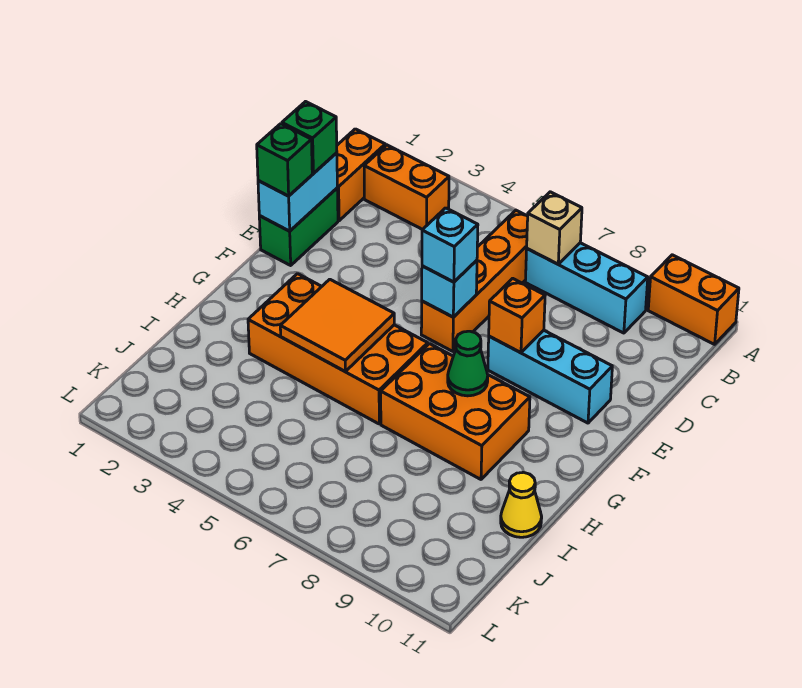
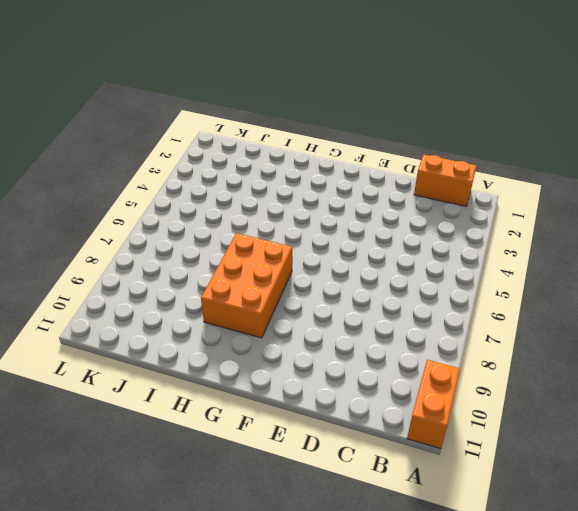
none -> orange brick B2:B3 level 1
none -> orange brick B6:E6 level 1
none -> cyan brick B7:B9 level 1

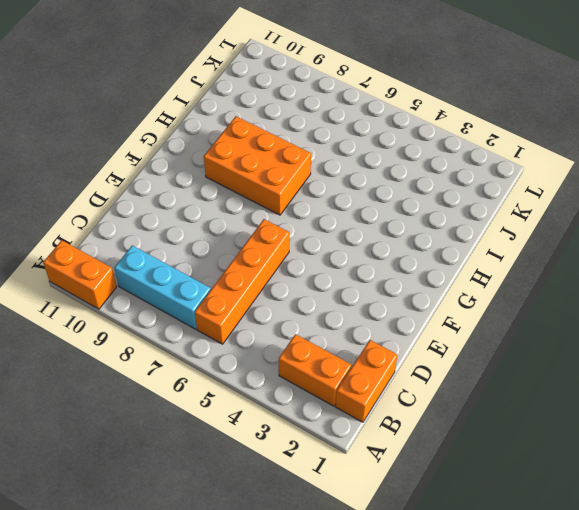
none -> green brick D1:E1 level 1
none -> cyan brick E8:E10 level 1
none -> orange brick G3:H6 level 1

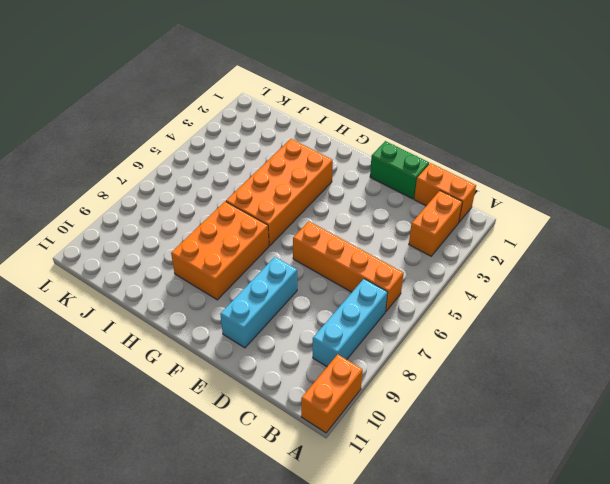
none -> yellow cone I11 level 1
none -> tan brick B7 level 2
none -> cyan brick D1:E1 level 2

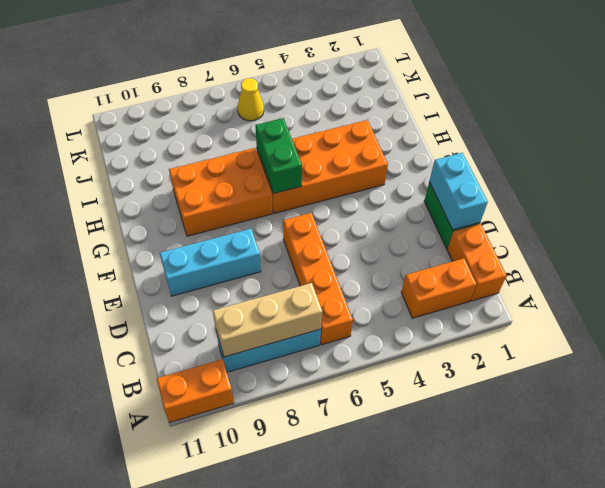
tan brick B7:B9 level 2 -> tan brick B7 level 2
green brick G6:H6 level 2 -> none
yellow cone K6 level 1 -> yellow cone I11 level 1
none -> cyan brick E6 level 2
none -> orange brick E8 level 2
none -> orange tile G4:H5 level 2

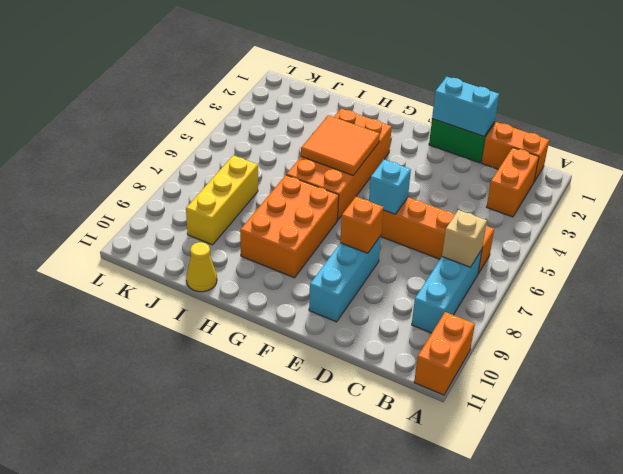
yellow brick J7:J9 level 1 -> none
none -> green cone G8 level 2
none -> green brick D1 level 3
none -> green brick E1 level 3

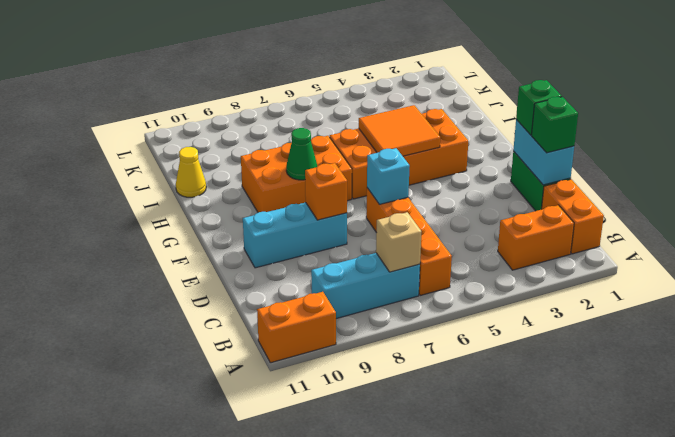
none -> cyan brick E6 level 3

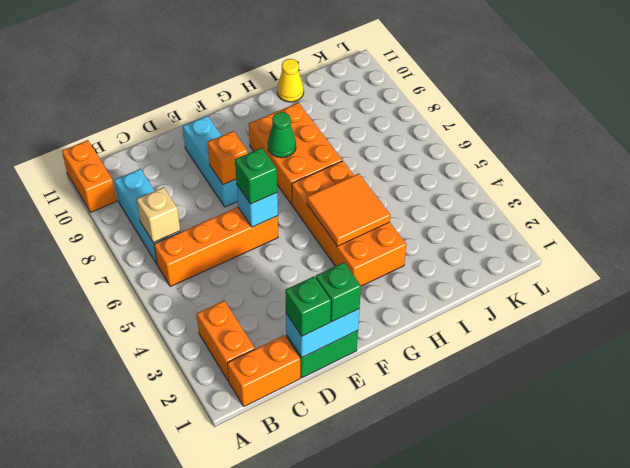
green brick E6 level 3 -> cyan brick E6 level 3

